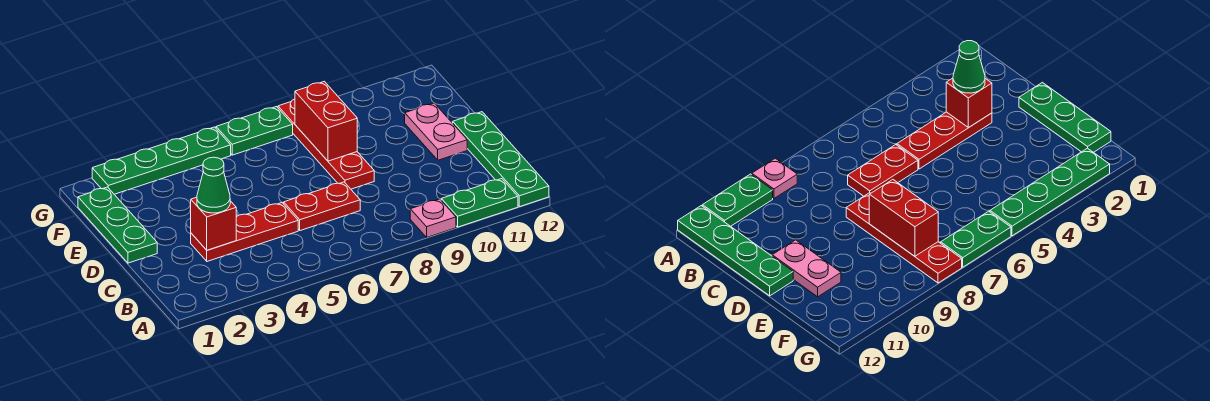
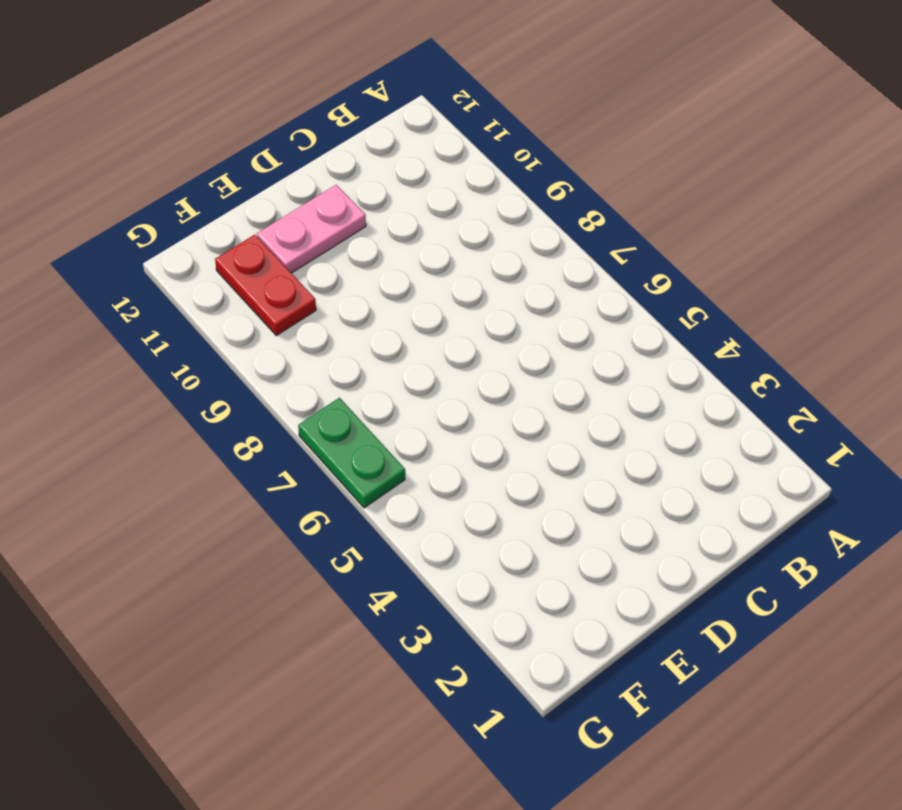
red plate F10:F11 level 1 -> red plate C6:C7 level 1
none -> pink plate A9 level 1
none -> green plate A10:A11 level 1
none -> green plate A12:D12 level 1

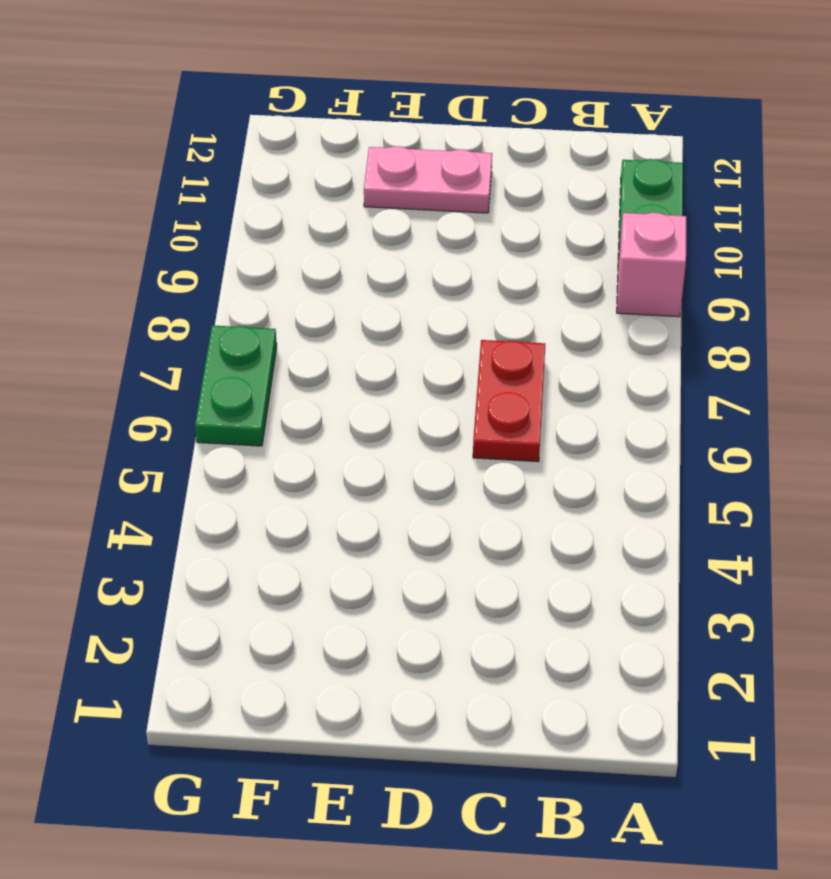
pink brick A9 level 1 -> pink plate A9 level 1
none -> green plate A12:D12 level 1
none -> red plate C3:C5 level 1
none -> green plate D1:F1 level 1

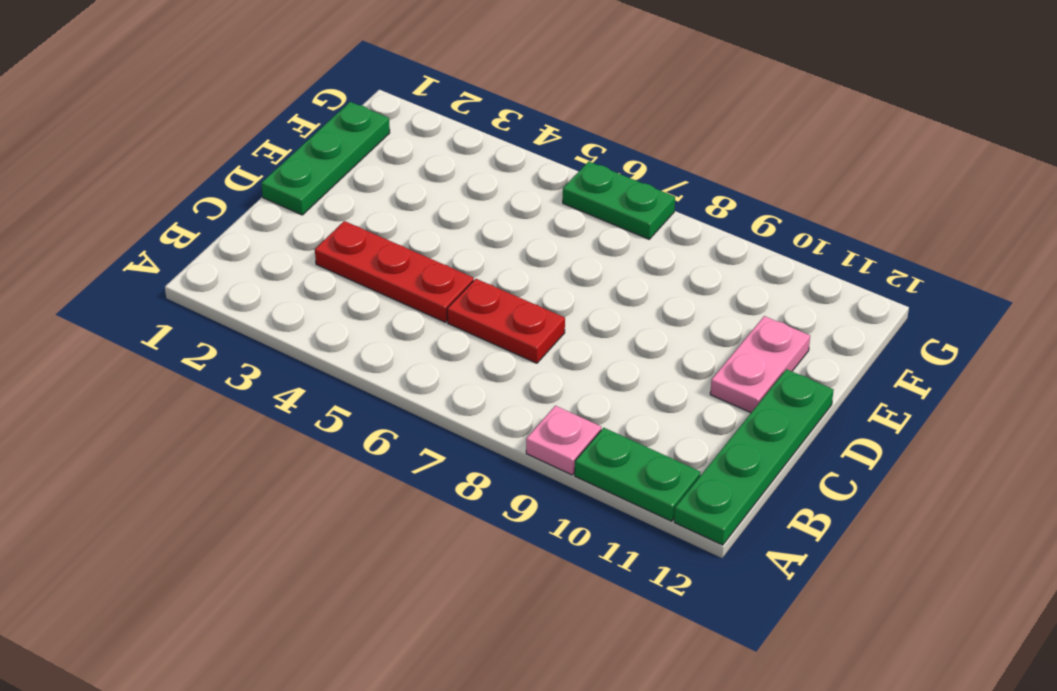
none -> red plate D8:G8 level 1
none -> green plate G2:G5 level 1
none -> red brick C3 level 2

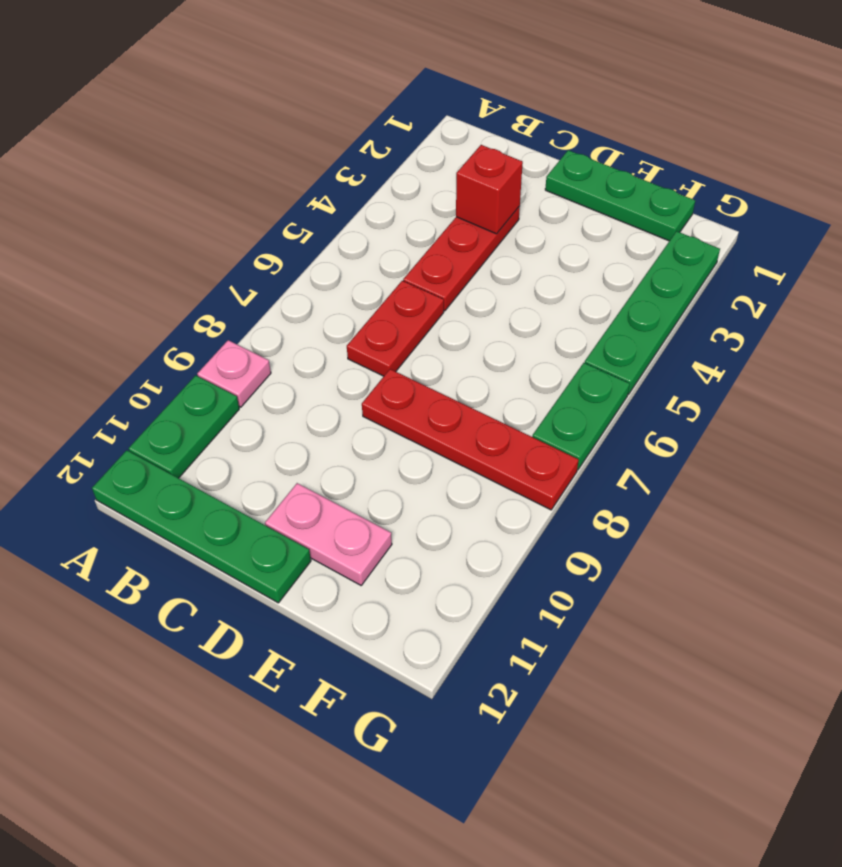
none -> red brick E8:F8 level 2
none -> green cone C3 level 3

